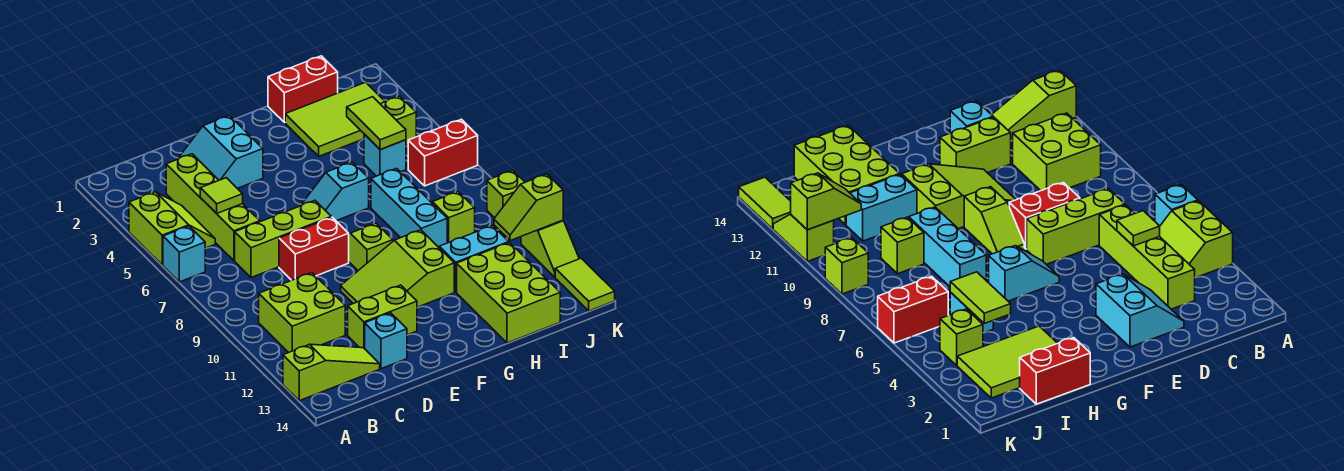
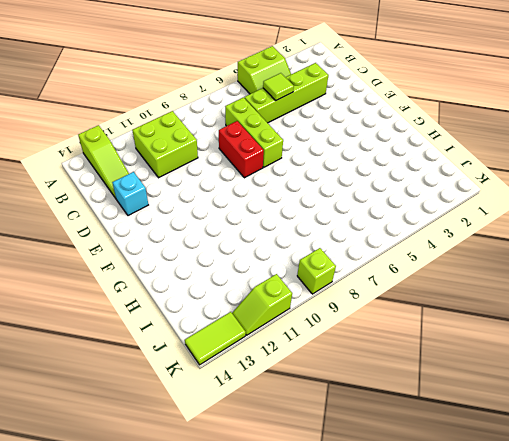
none -> cyan brick A6 level 1
none -> cyan slope D2:E3 level 1 top E
none -> lime brick D12:E12 level 1

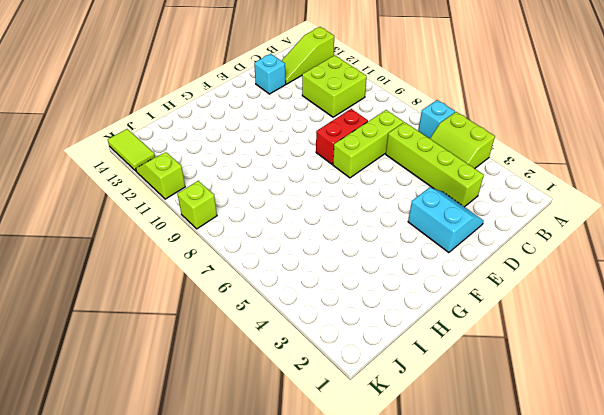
none -> lime brick D12:E12 level 1
none -> lime slope E10:G11 level 1 top G
none -> cyan slope F6:G6 level 1 top G

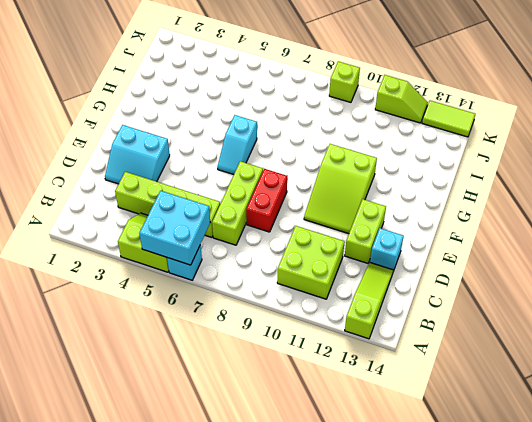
cyan brick A5:B6 level 2 -> none
none -> lime slope F8:F9 level 1 top 9
none -> red brick H1:I1 level 1
none -> lime tile H2:J3 level 1

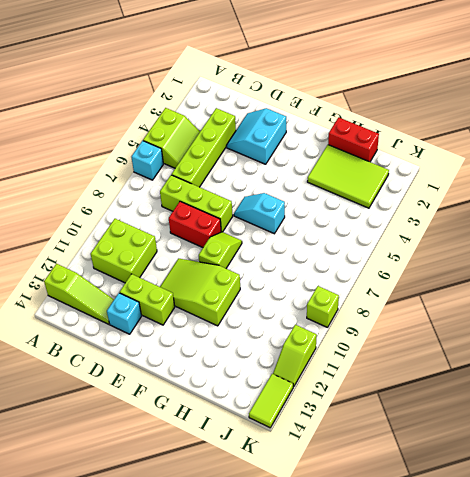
none -> cyan brick H7:H9 level 1
none -> cyan brick H11:I11 level 1
none -> lime brick H12:I14 level 1

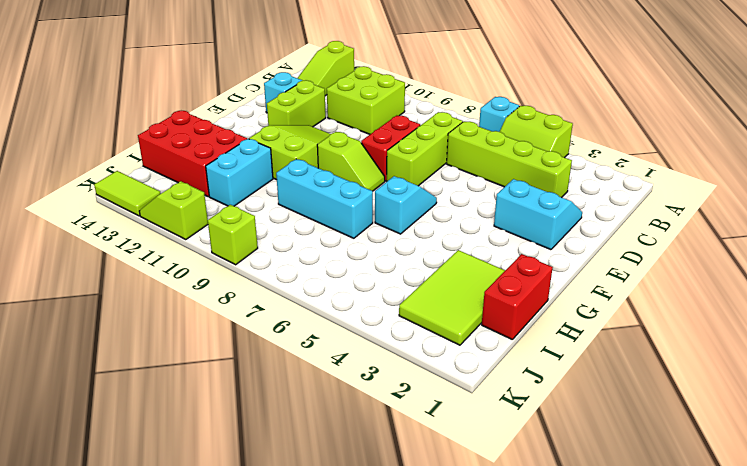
red brick H12:I14 level 1 -> lime brick H12:I14 level 1
none -> cyan brick I5 level 1
none -> lime brick I9 level 1
none -> lime brick J4 level 1

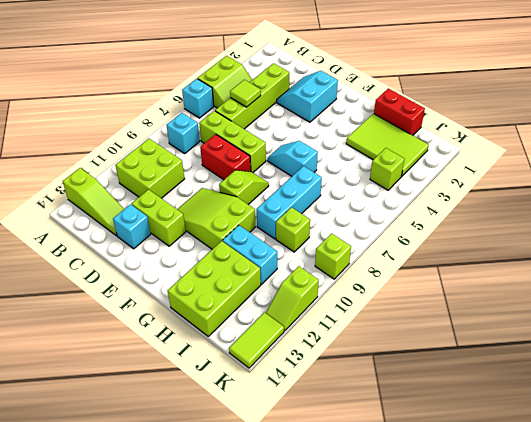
cyan brick B8 level 1 -> cyan brick I5 level 1
none -> red brick J6:K6 level 1
none -> lime tile I4:I5 level 2
none -> lime slope J11:K11 level 2 top K

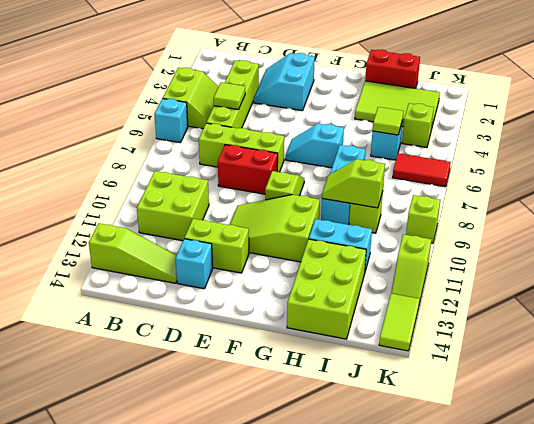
lime slope H9:I9 level 2 top I -> lime slope J11:K11 level 2 top K
lime tile I5 level 2 -> lime tile I4:I5 level 2
red tile J6:K6 level 1 -> red brick J6:K6 level 1

